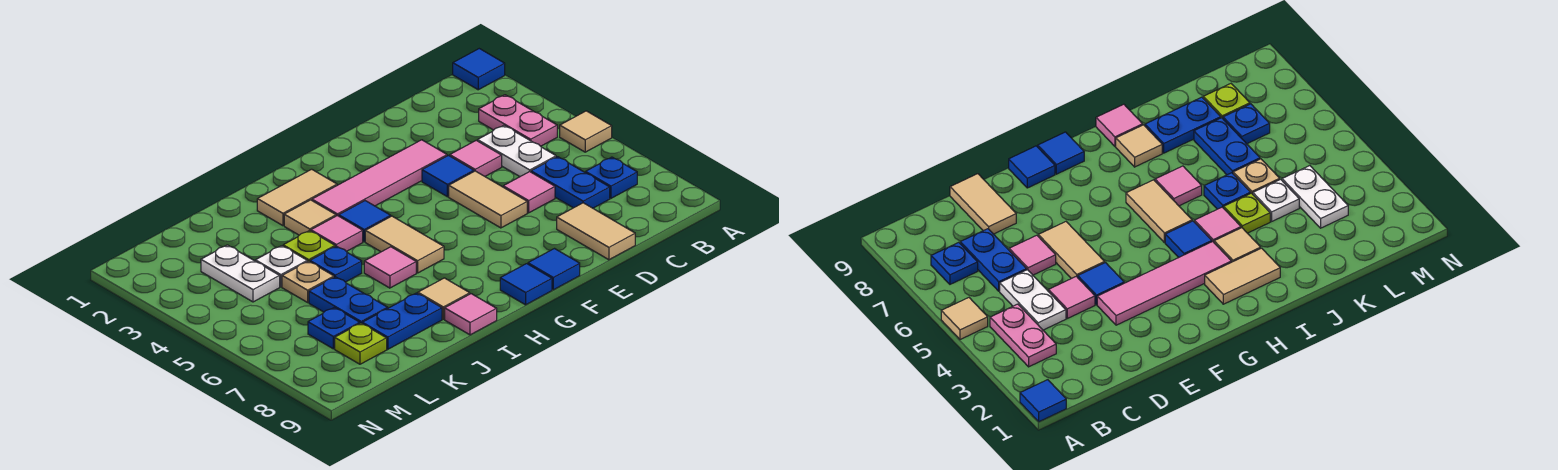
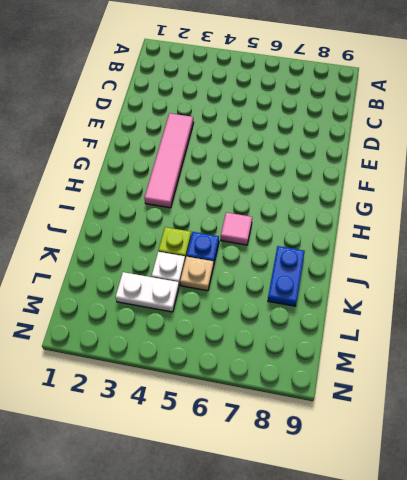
none -> blue tile A1 level 1
none -> tan tile A5 level 1
none -> pink plate B3:B4 level 1
none -> blue plate B7 level 1

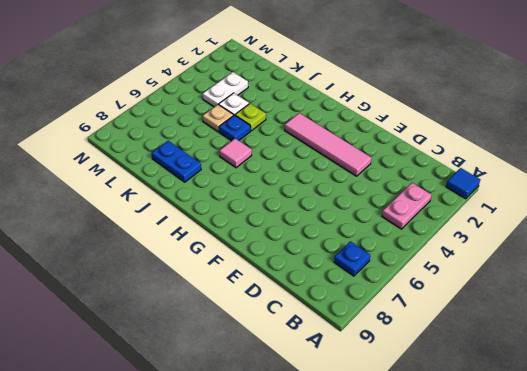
none -> tan tile A5 level 1
none -> white plate C4:C5 level 1
none -> blue plate C6:C7 level 1
none -> pink tile D4 level 1

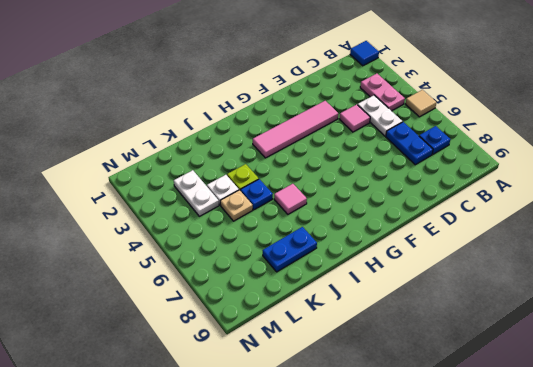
none -> pink tile D6 level 1
none -> tan tile D8:D9 level 1
none -> blue tile E4 level 1
none -> tan tile E5:E6 level 1

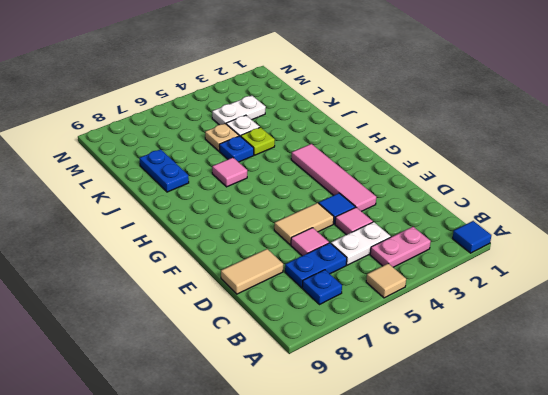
none -> blue tile F9 level 1
none -> blue tile G9 level 1
none -> tan tile H2:I2 level 1
none -> blue tile H4 level 1

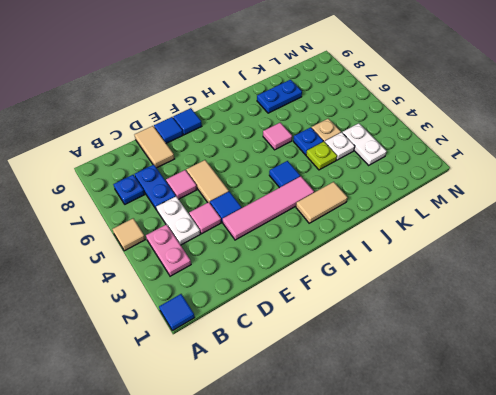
blue tile E9 level 1 -> blue tile G9 level 1
none -> tan tile H5:H6 level 1
none -> tan tile I3 level 1
none -> pink tile I4 level 1
none -> tan tile I8 level 1

